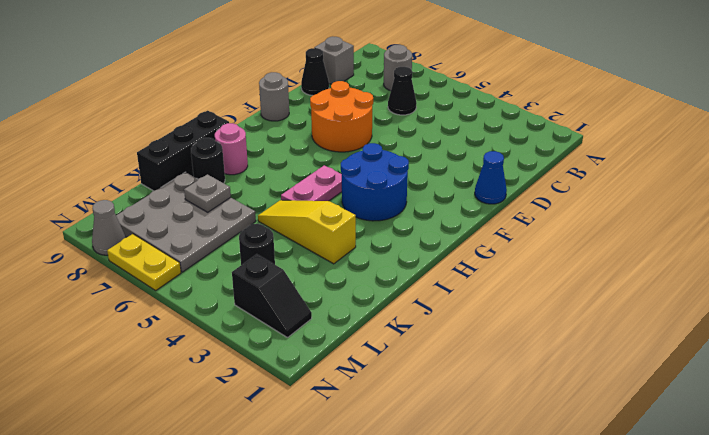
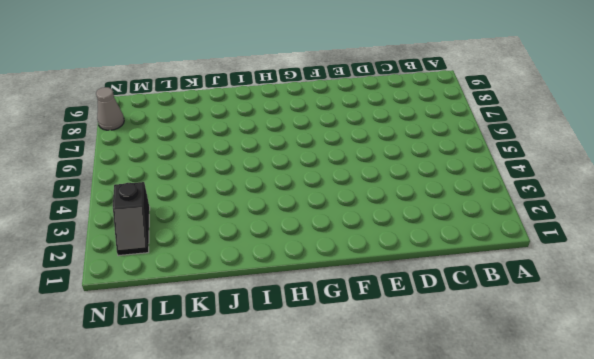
none -> grey round brick B7 level 1
none -> black cone C6 level 1
none -> grey brick C9 level 1

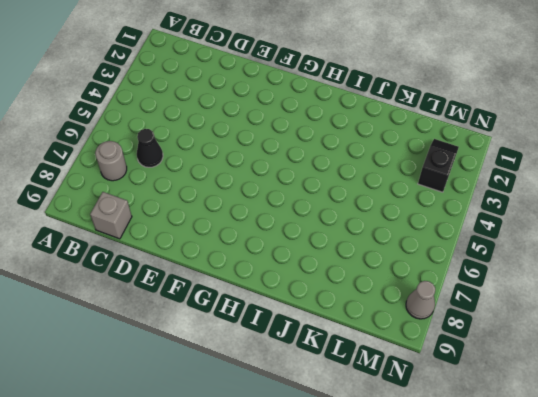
none -> black cone D9 level 1
none -> blue cone E1 level 1
none -> orange round brick E6:F7 level 1

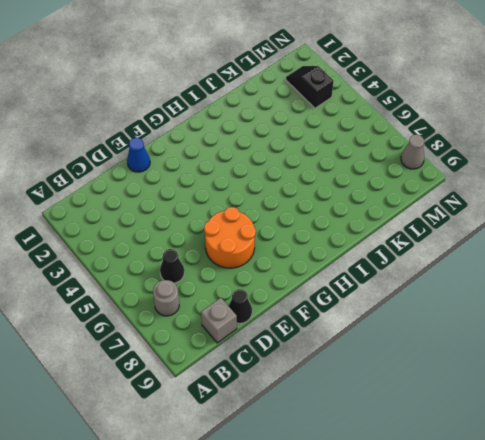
none -> grey round brick F9 level 1
none -> blue round brick G3:H4 level 1
none -> pink plate H5:I5 level 1

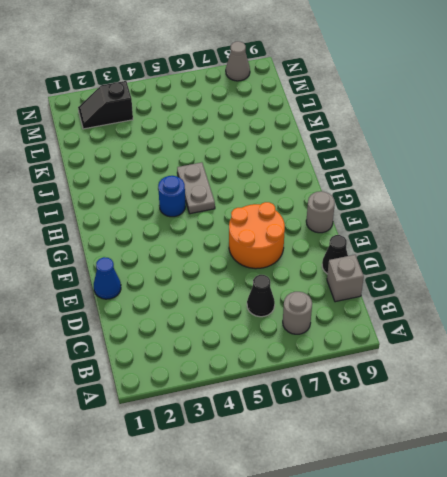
blue round brick H4 level 1 -> blue round brick G3:H4 level 1
grey plate H5:I5 level 1 -> pink plate H5:I5 level 1
none -> pink round brick I8 level 1
none -> black brick I9:K9 level 1
none -> yellow slope J3:J5 level 1 top 3

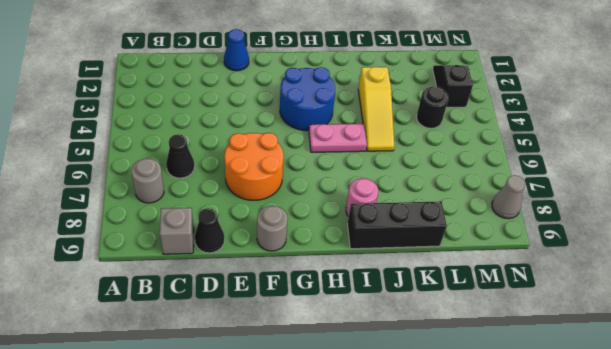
none -> black round brick J8 level 1
none -> grey plate K6:M8 level 1
none -> yellow plate N6:N7 level 1

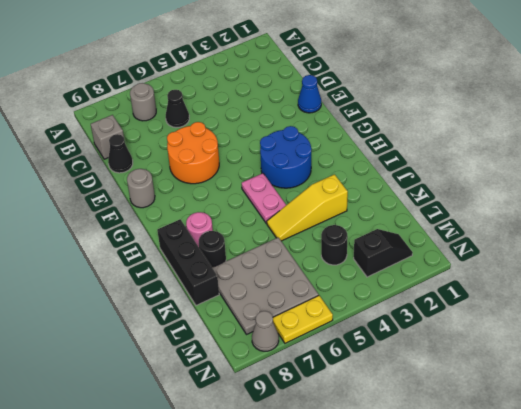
none -> grey plate K7 level 2

